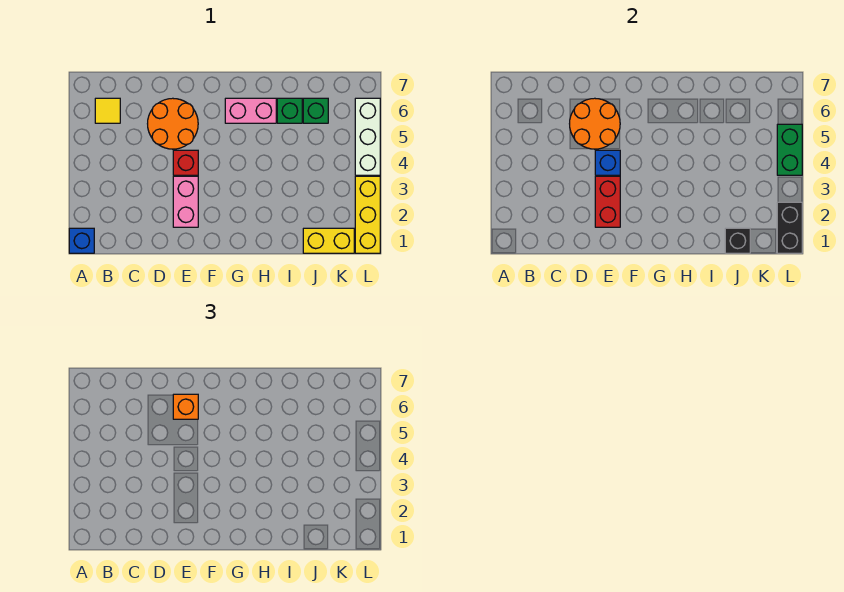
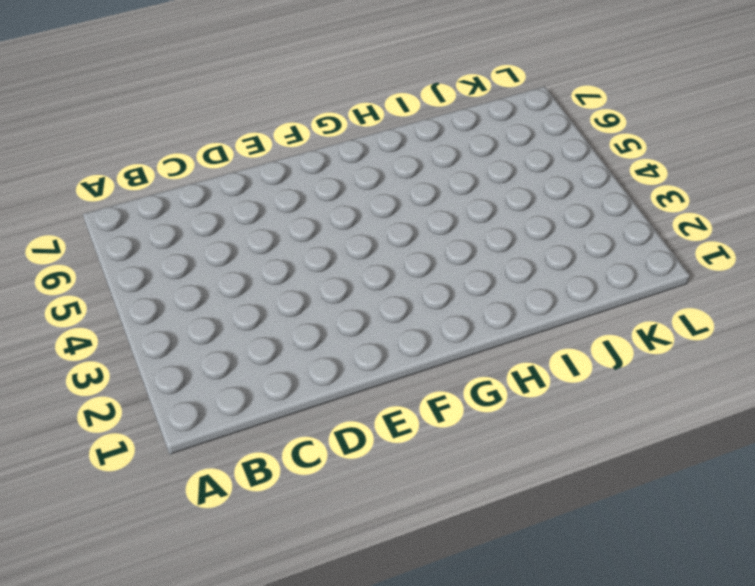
none -> blue brick A1 level 1
none -> yellow tile B6 level 1
none -> orange round brick D5:E6 level 1

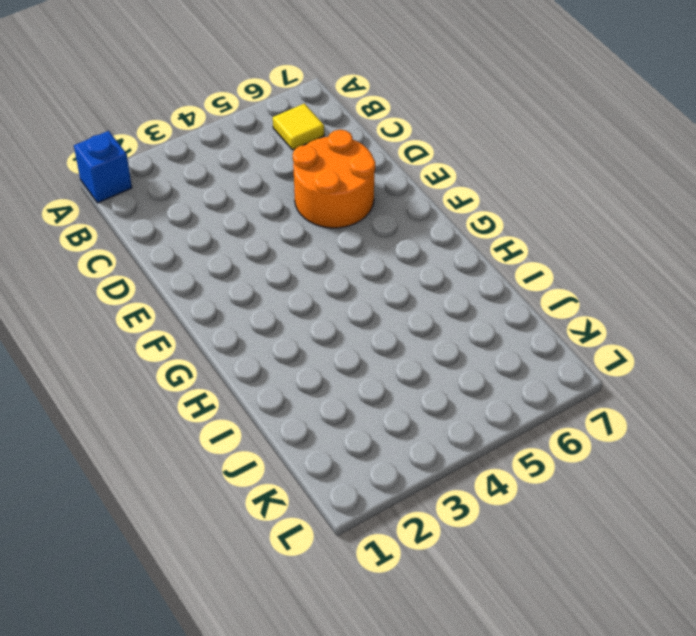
none -> pink brick E2:E3 level 1
none -> red brick E4 level 1
none -> pink brick G6:H6 level 1

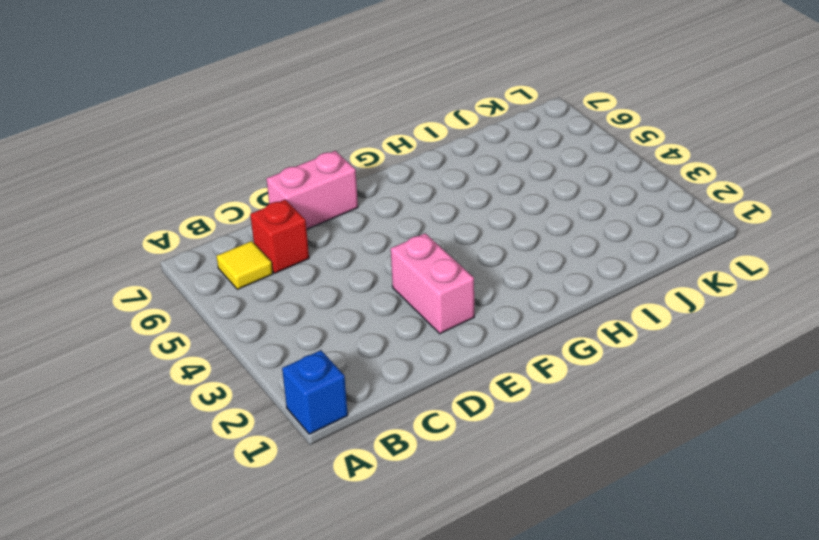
red brick C6 level 1 -> red brick E4 level 1
pink brick D7:E7 level 1 -> pink brick G6:H6 level 1
none -> orange round brick D5:E6 level 1
none -> green brick I6 level 1
none -> yellow brick J1:K1 level 1

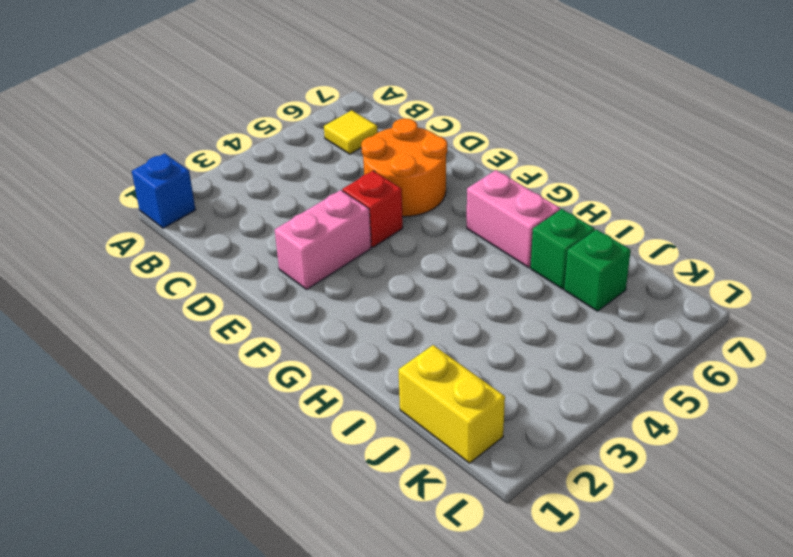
none -> yellow brick L1:L3 level 1
none -> white brick L4:L6 level 1
none -> orange round brick D5:E6 level 2

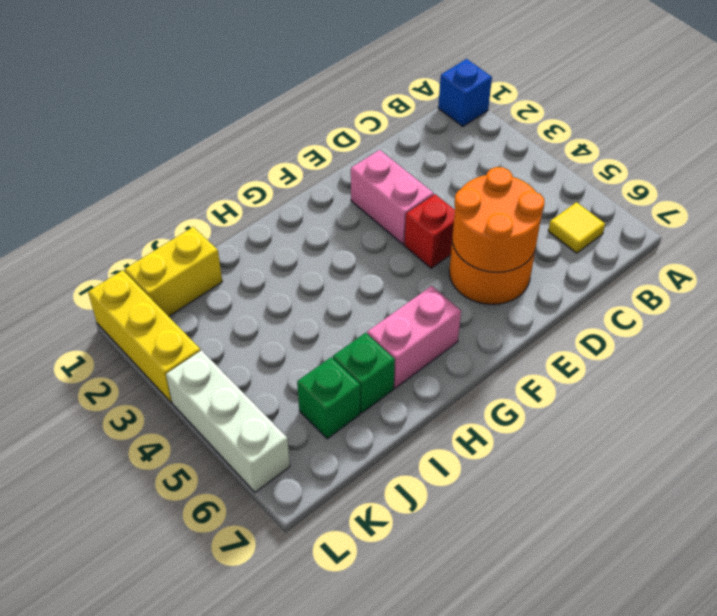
none -> red brick E2:E3 level 2
none -> blue brick E4 level 2
none -> black brick J1 level 2

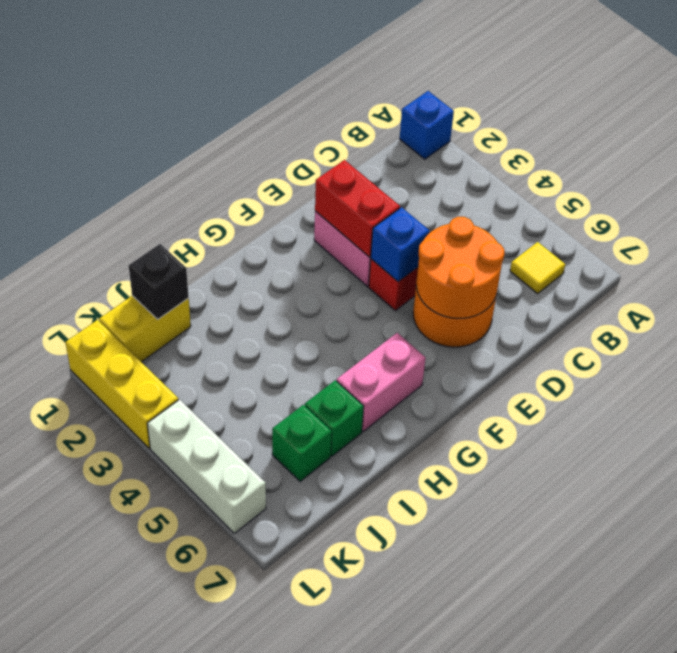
none -> black brick L1:L2 level 2
none -> green brick L4:L5 level 2
none -> orange brick E6 level 3

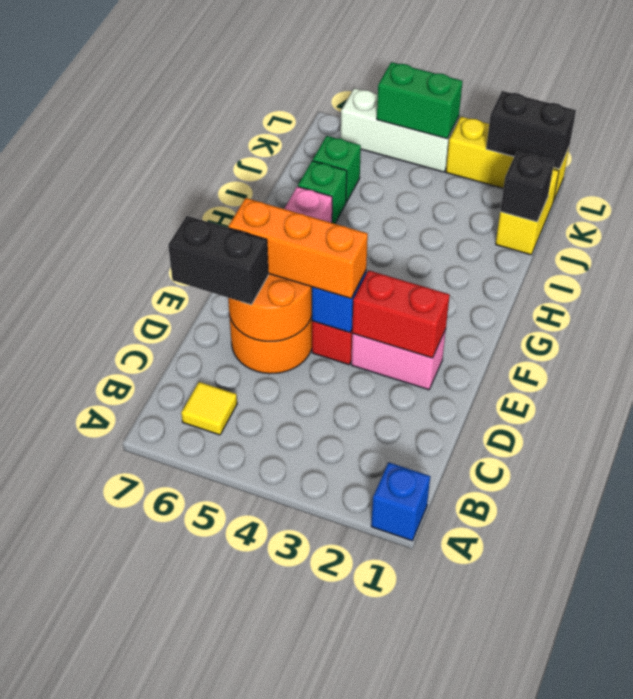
black brick D6:D7 level 3 -> none
orange brick E4:E6 level 3 -> orange brick E6 level 3

